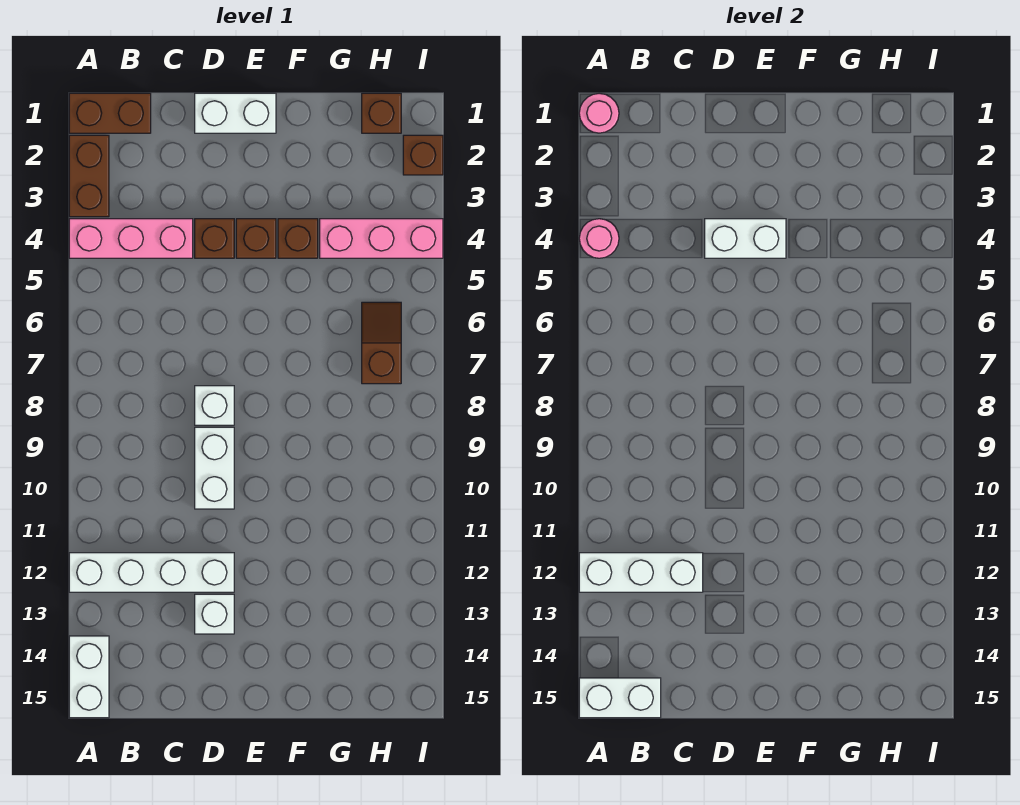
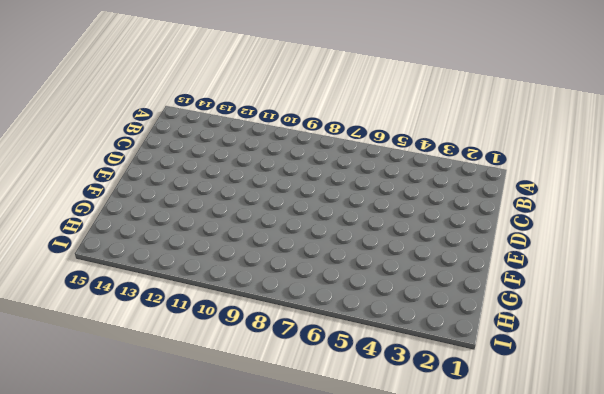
none -> brown brick A1:B1 level 1
none -> brown brick A2:A3 level 1
none -> pink brick A4:C4 level 1

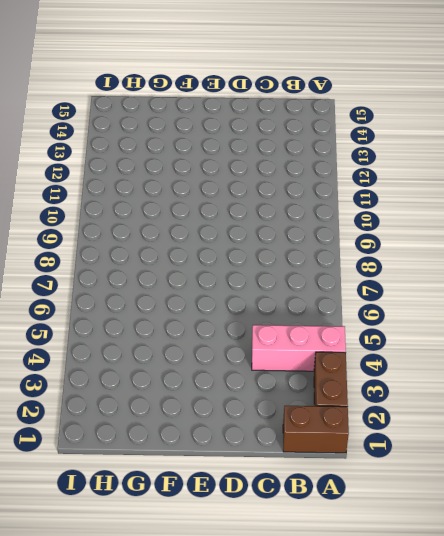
none -> white brick A12:D12 level 1
none -> white brick A14:A15 level 1
none -> white brick D1:E1 level 1

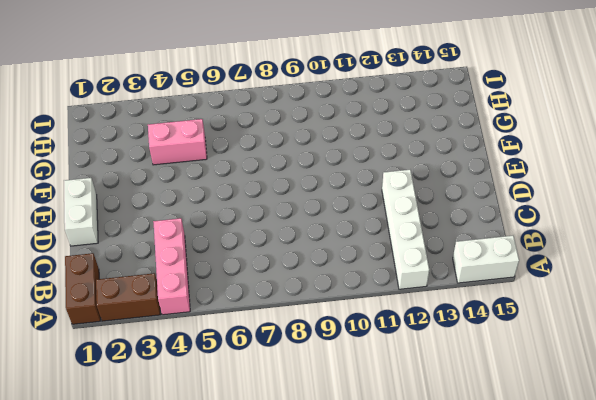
pink brick G4:G5 level 1 -> pink brick G4:I4 level 1
none -> brown brick D4 level 1
none -> white brick D8 level 1
none -> white brick D9:D10 level 1

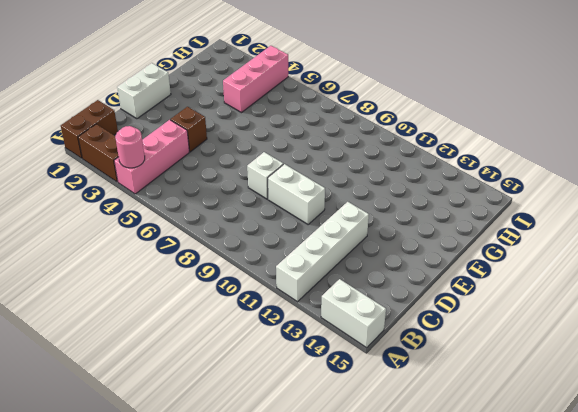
none -> white brick D13 level 1
none -> brown brick E4 level 1
none -> brown brick F4 level 1

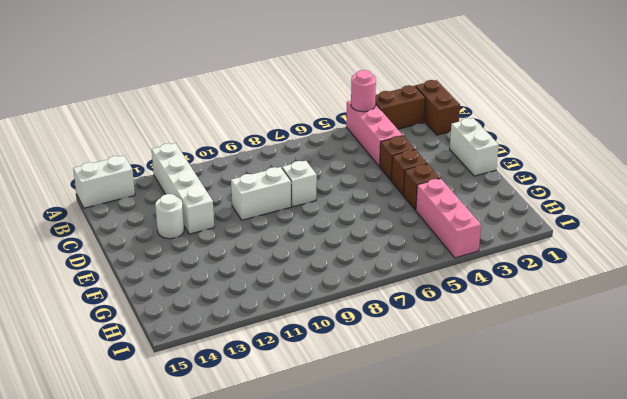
white round brick D13 level 1 -> white brick D13 level 1
none -> brown brick H1 level 1
none -> brown slope H6:H7 level 1 top 7
none -> brown brick I2 level 1

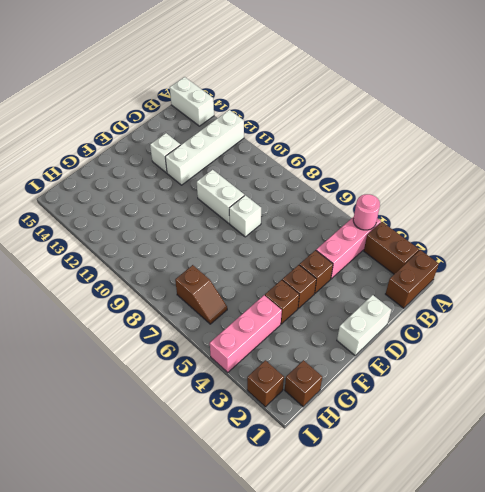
none -> pink round brick A1 level 2
none -> white brick A12:C12 level 2
none -> white brick A15:B15 level 2

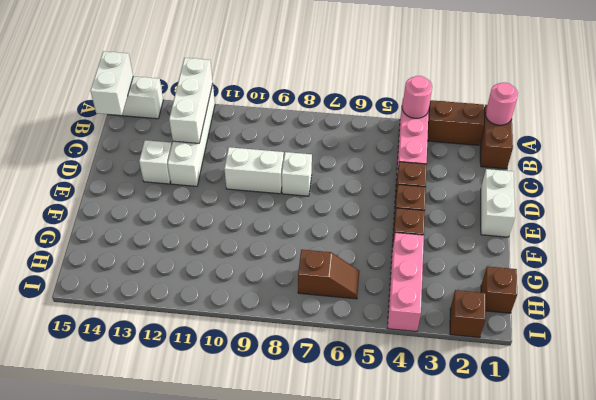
none -> white brick D4:E4 level 2

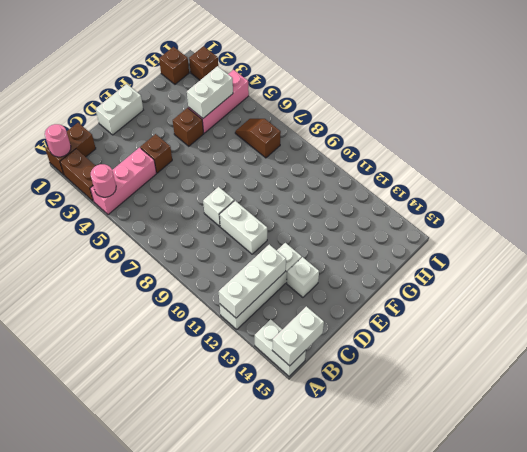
white brick G4:H4 level 2 -> white brick D4:E4 level 2
none -> brown brick E4 level 1

